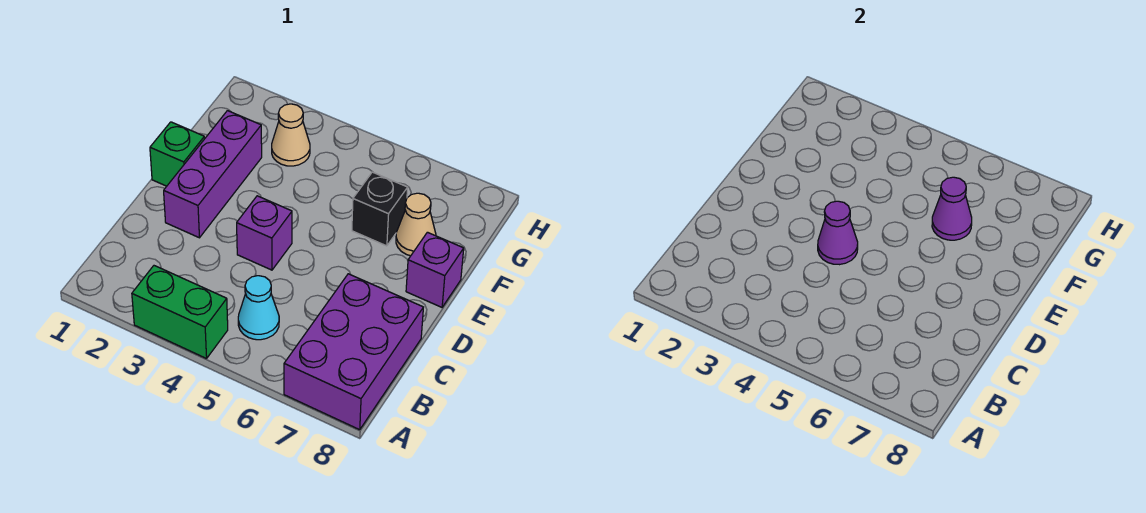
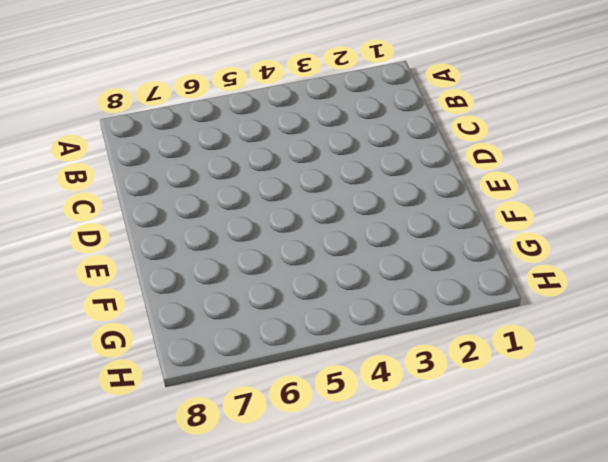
none -> green brick A3:A4 level 1
none -> purple brick A7:C8 level 1
none -> cyan cone B5 level 1

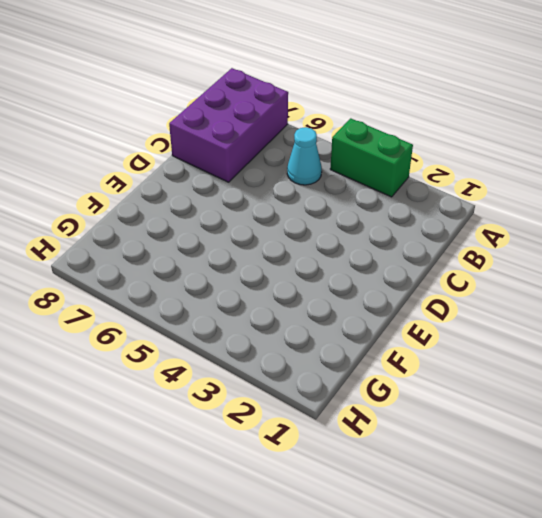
none -> purple brick D2:F2 level 1
none -> purple brick D4 level 1
none -> green brick E1 level 1

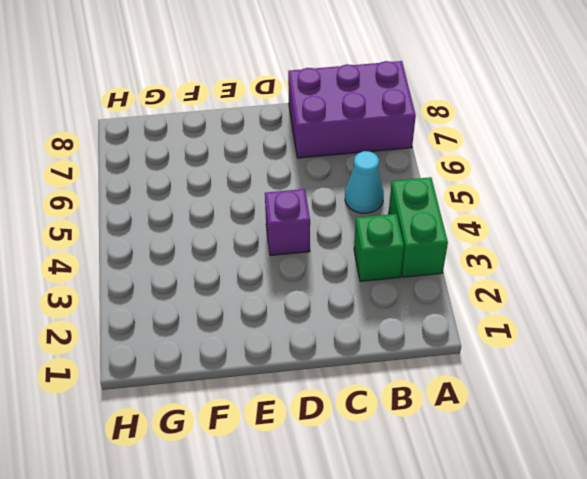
green brick B3 level 1 -> green brick E1 level 1
none -> purple brick D2:F2 level 1
none -> purple brick E8 level 1
none -> black brick F6 level 1

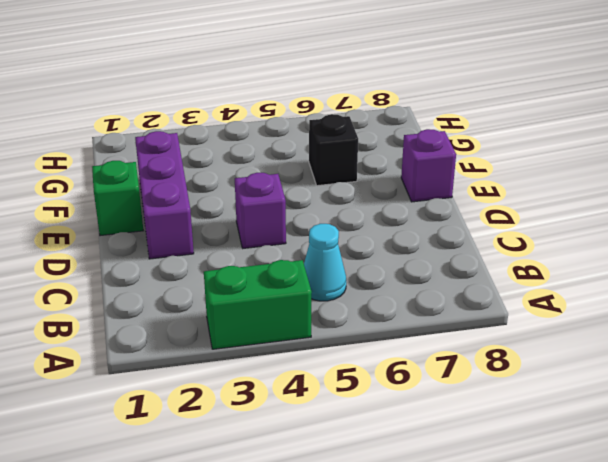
none -> purple brick A7:C8 level 1
none -> tan cone F7 level 1
none -> tan cone G3 level 1

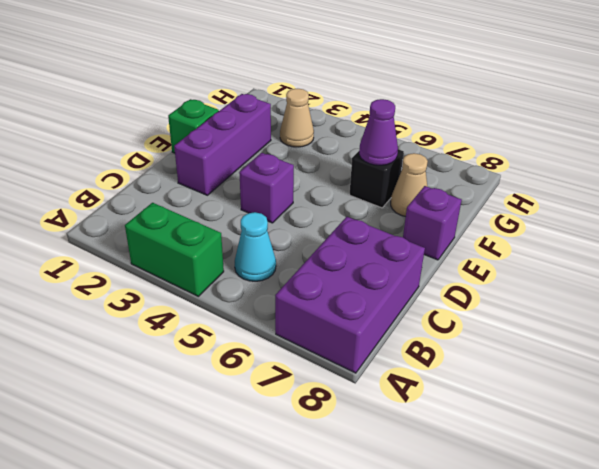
none -> purple cone D4 level 2

